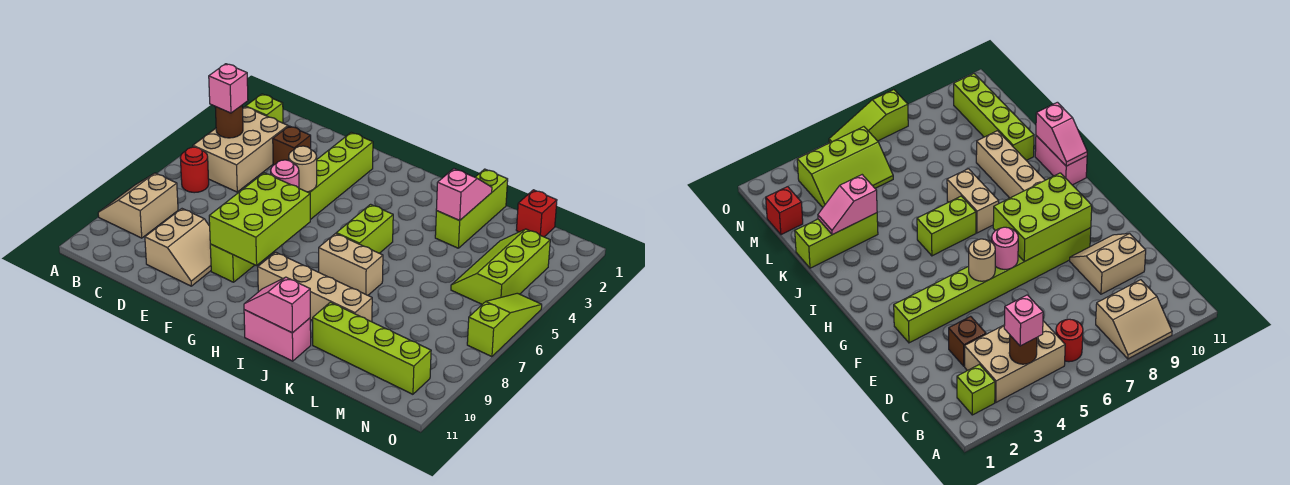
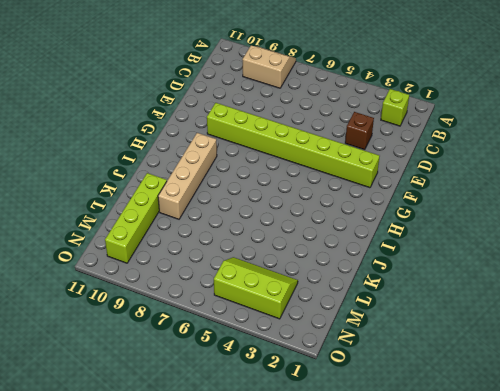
none -> tan brick B3:C5 level 1
none -> red round brick B6 level 1
none -> tan slope D9:E10 level 1 top D

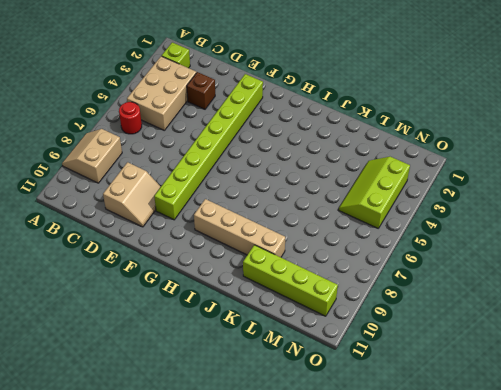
none -> lime brick I5:I6 level 1
none -> tan brick I7:J7 level 1
none -> pink brick I11:J11 level 1

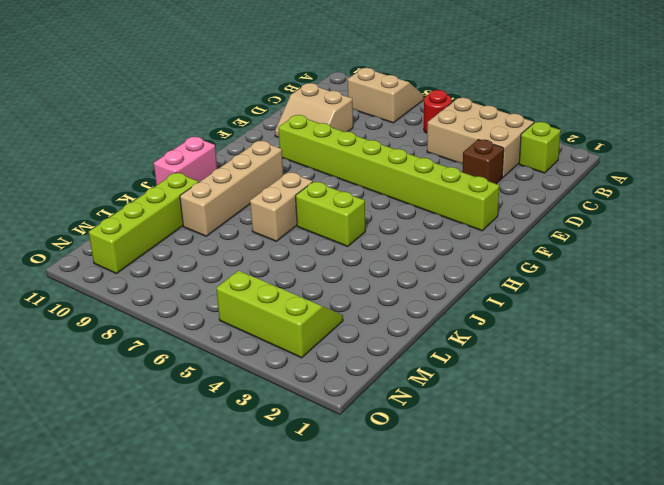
none -> lime brick K1:K3 level 1
none -> red brick M1 level 1
none -> lime slope O5:O7 level 1 top 7

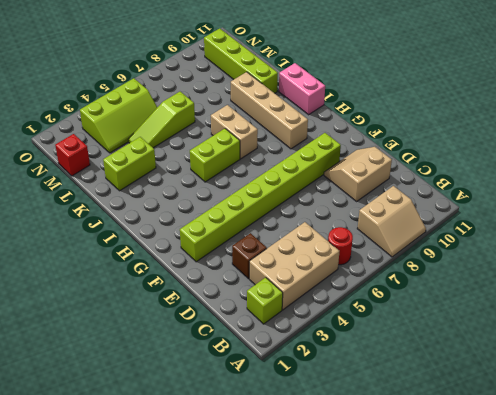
lime brick K2:K3 level 1 -> lime brick K1:K3 level 1
lime slope L4:L6 level 1 top 6 -> lime slope O5:O7 level 1 top 7
none -> brown round brick B4 level 2
none -> tan round brick F5 level 2
none -> pink round brick F6 level 2

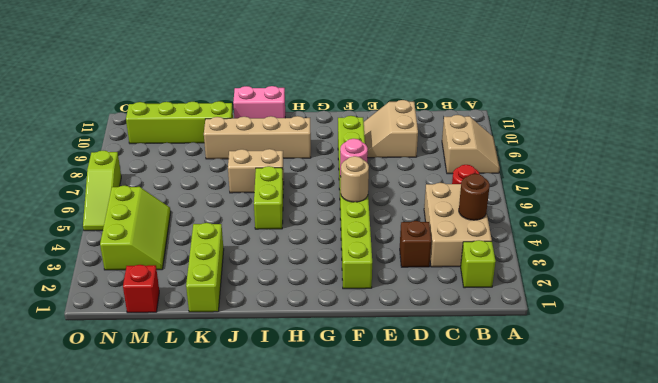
none -> lime brick F7:G9 level 2
none -> pink slope I11:J11 level 2 top J
none -> pink slope K2:K3 level 2 top 3

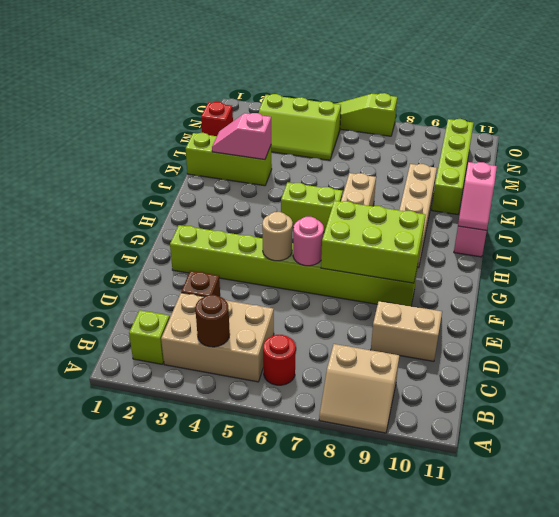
none -> pink brick B4 level 3

